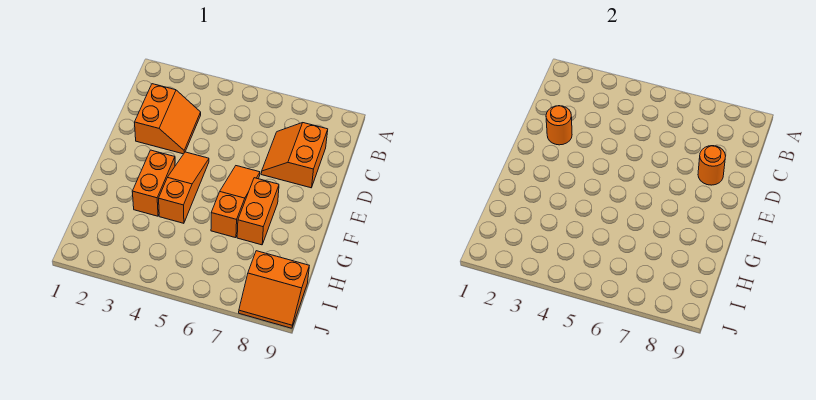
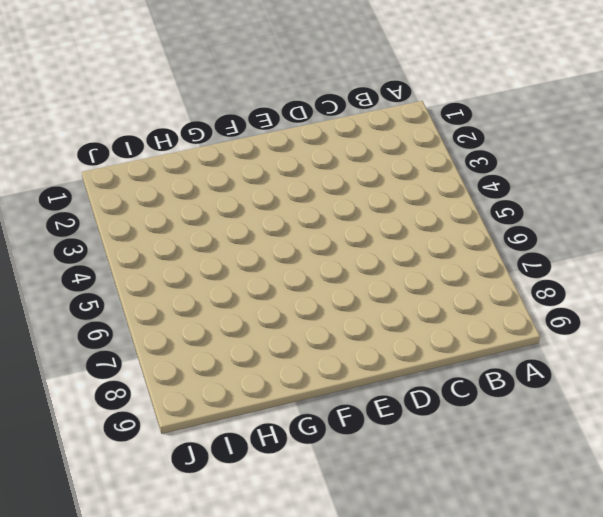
none -> orange slope C2:D3 level 1 top 2
none -> orange slope C7:D8 level 1 top 8

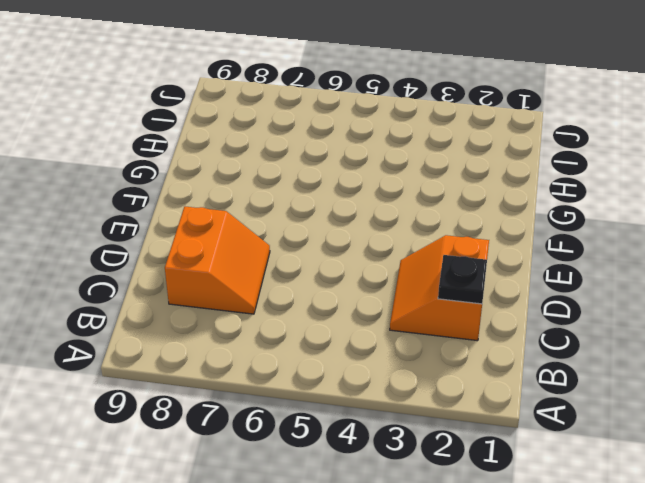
black plate C2 level 2 -> none
none -> orange slope E4:G4 level 1 top G
none -> orange slope E6:G6 level 1 top G

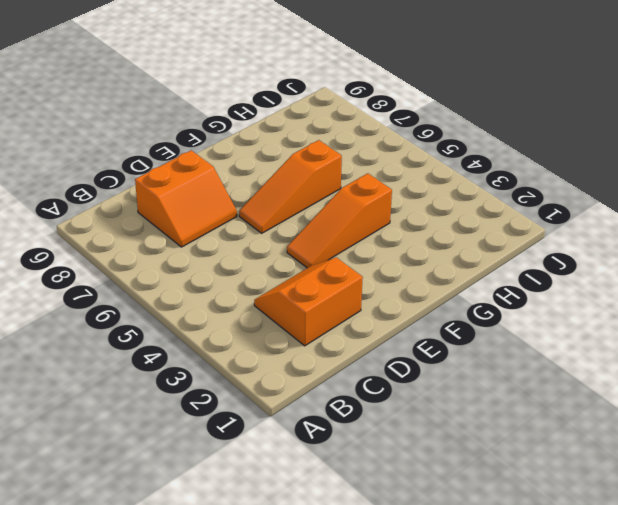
none -> orange brick F3:G3 level 1
none -> orange brick F7:G7 level 1

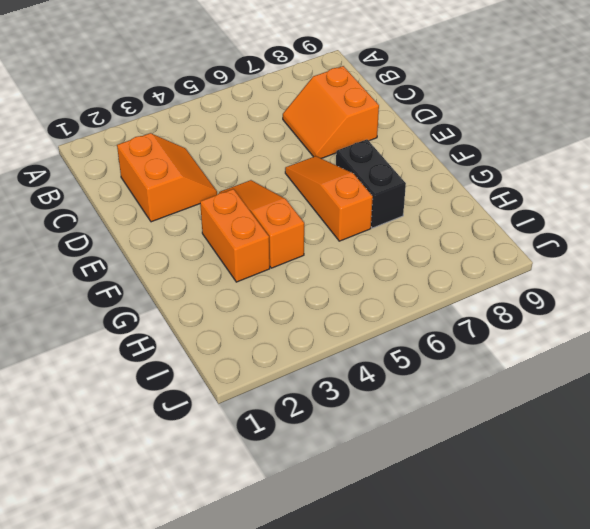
black brick F7:G7 level 1 -> orange brick F7:G7 level 1
none -> orange slope I8:J9 level 1 top I
none -> orange round brick D2 level 2

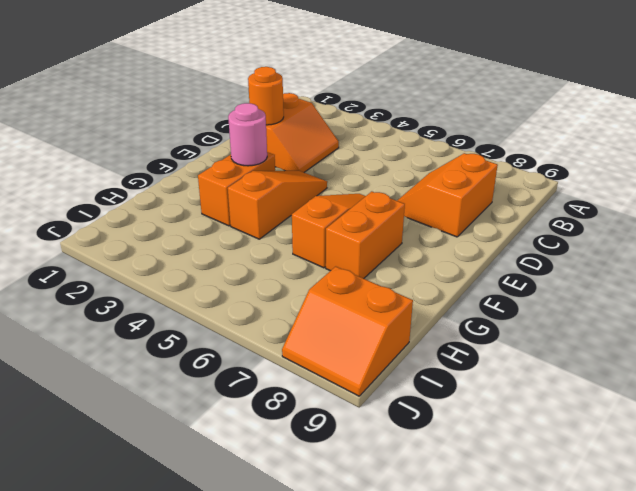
pink round brick F3 level 2 -> none
none -> orange round brick D8 level 2

